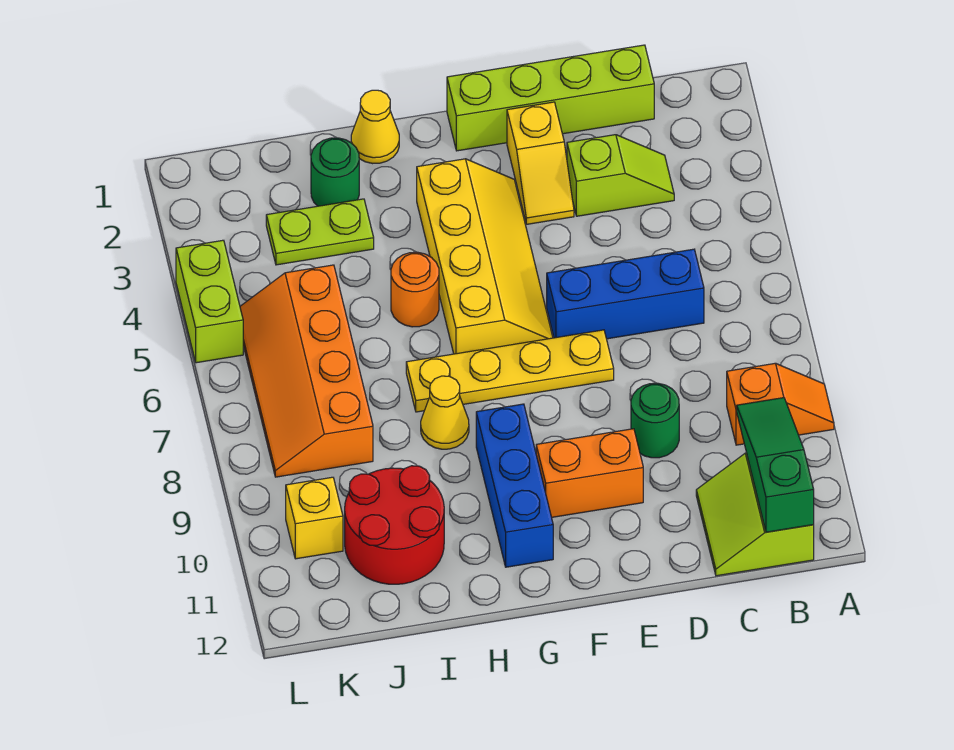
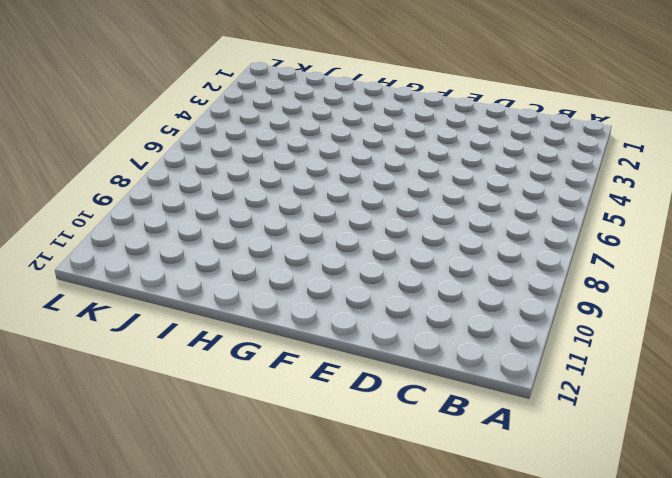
none -> orange slope A9:B9 level 1 top B
none -> lime slope B11:C12 level 1 top B
none -> lime brick C1:F1 level 1

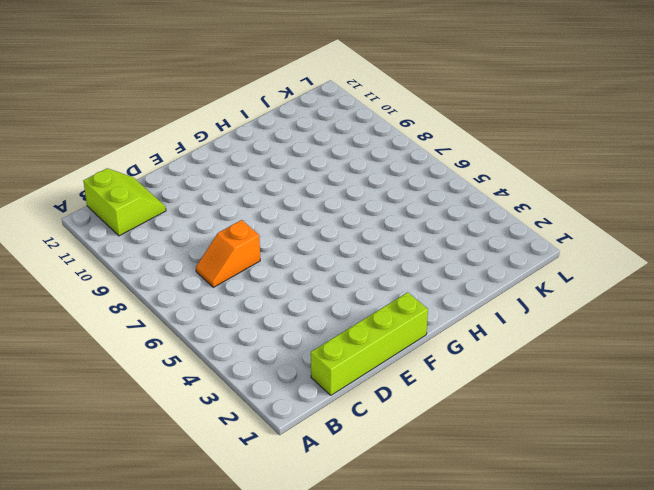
orange slope C7:D7 level 1 top D -> orange slope A9:B9 level 1 top B
none -> lime slope C3:D3 level 1 top D
none -> blue brick C6:E6 level 1
none -> green round brick D9 level 1

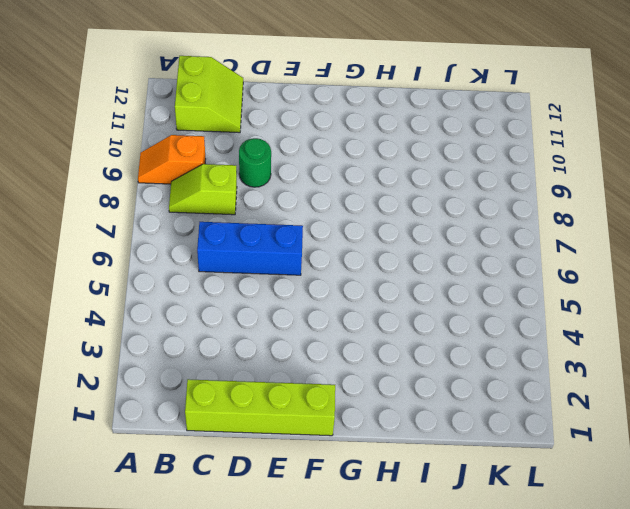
lime slope B8:C8 level 1 top C -> lime slope C3:D3 level 1 top D
none -> yellow slope E2:E3 level 1 top 2
none -> yellow plate E7:H7 level 1
none -> orange brick E10:F10 level 1

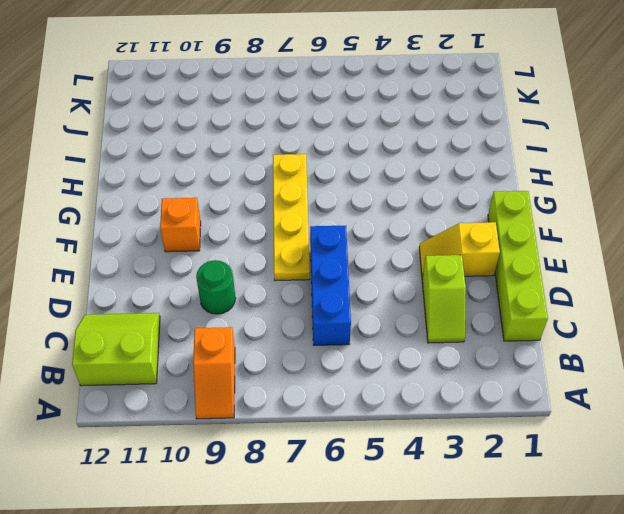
orange brick F10 level 1 -> orange brick E10:F10 level 1
none -> yellow slope F3:G6 level 1 top G
none -> blue brick G9:G11 level 1
none -> yellow cone H1 level 1

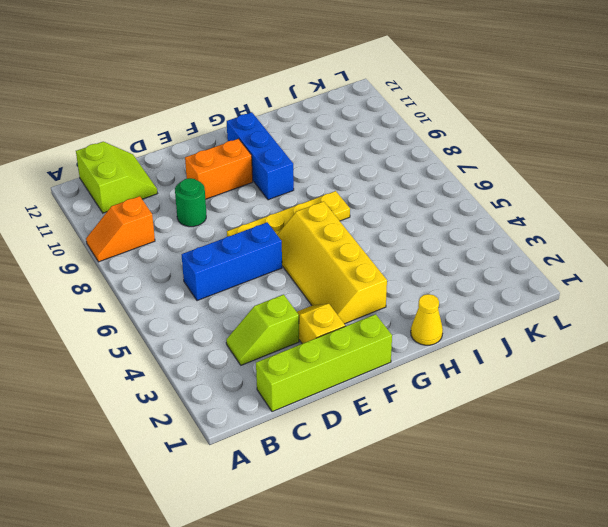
none -> orange round brick H5 level 1
none -> yellow cone H8 level 1
none -> green round brick I2 level 1

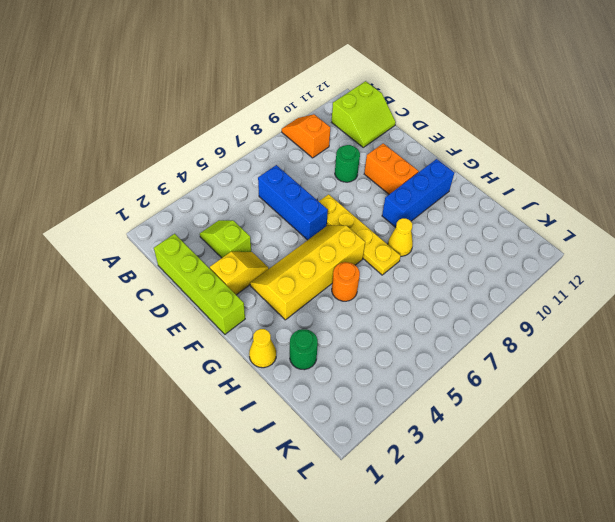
none -> lime plate I3:J3 level 1
none -> red round brick I10:J11 level 1
none -> orange slope J5:K8 level 1 top J

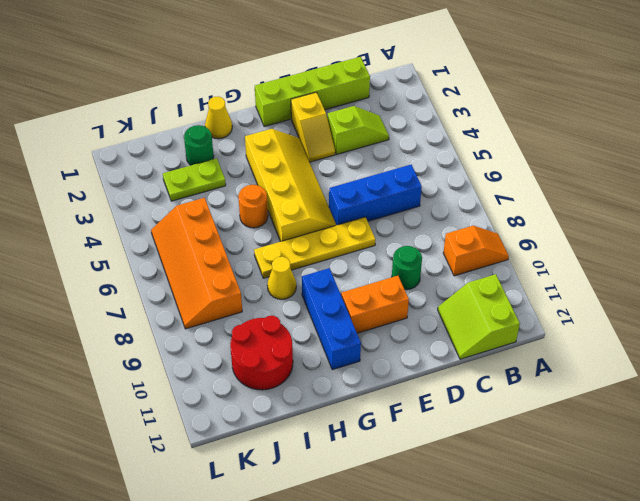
none -> yellow brick K10 level 1
none -> lime brick L4:L5 level 1
none -> green slope B10:B12 level 2 top 12

